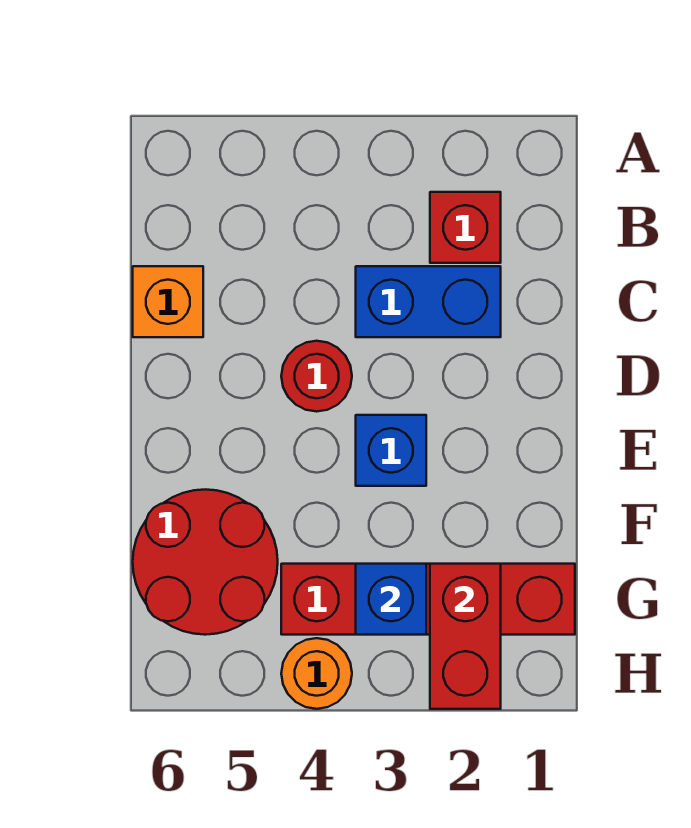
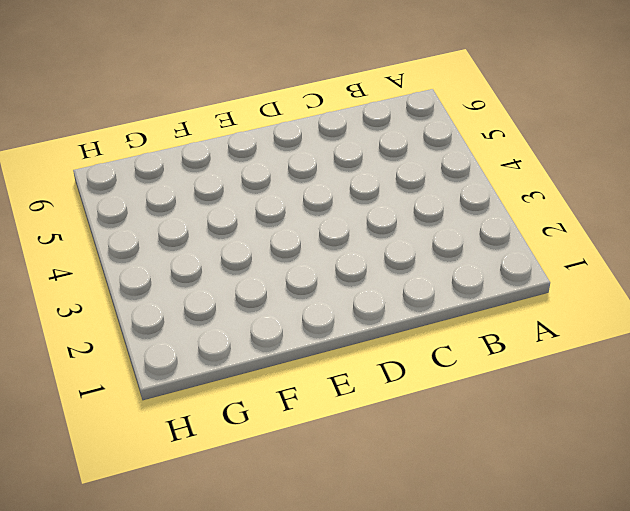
none -> red brick B2 level 1
none -> blue brick C2:C3 level 1

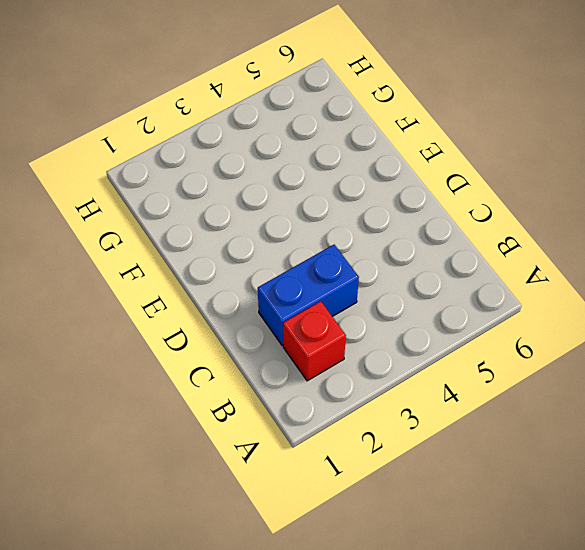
none -> orange brick C6 level 1
none -> red round brick D4 level 1

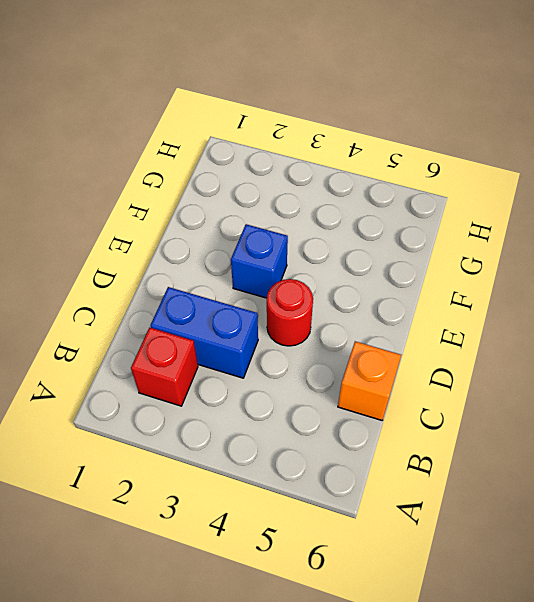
none -> red round brick F5:G6 level 1
none -> red brick G1:G4 level 1

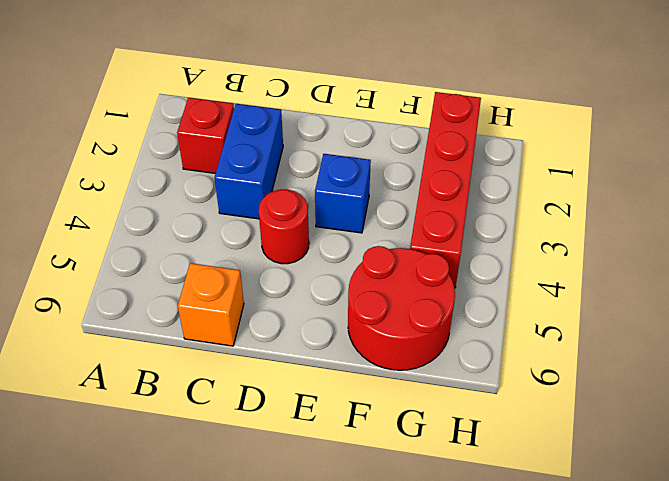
none -> orange round brick H4 level 1
none -> red brick G2:H2 level 2

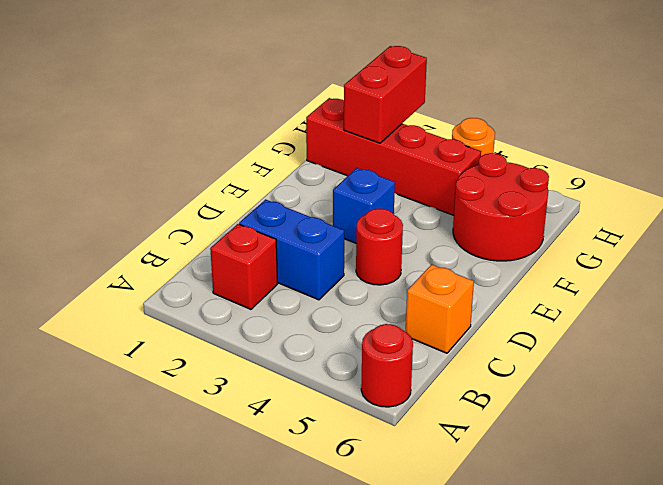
red round brick A6 level 1 -> none
none -> blue brick G3 level 2

